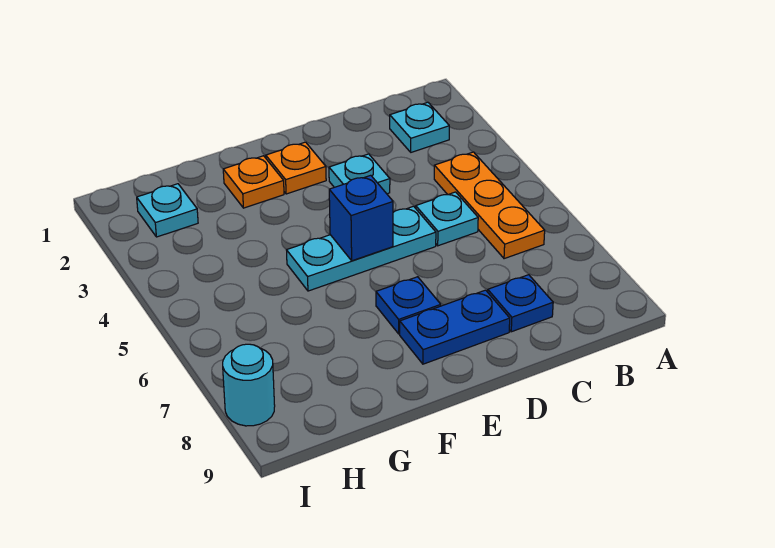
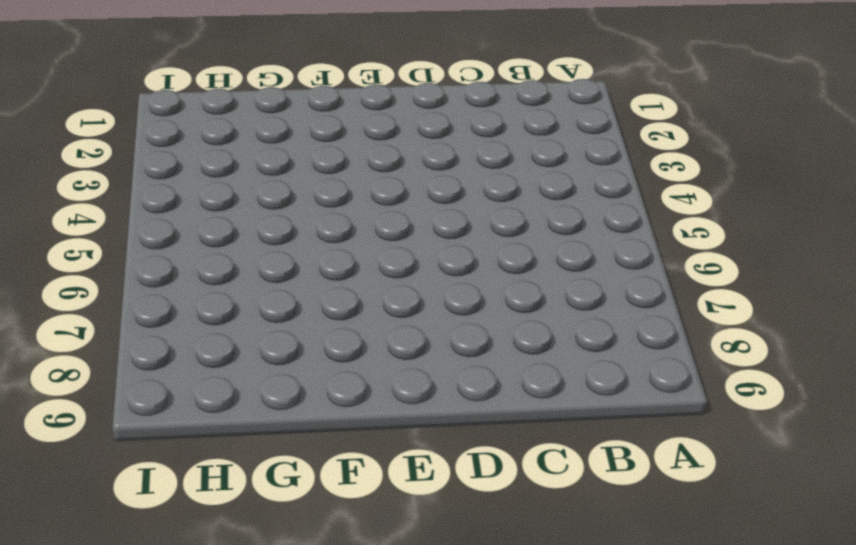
none -> cyan plate B2 level 1
none -> orange plate B4:B6 level 1
none -> cyan plate C5 level 1

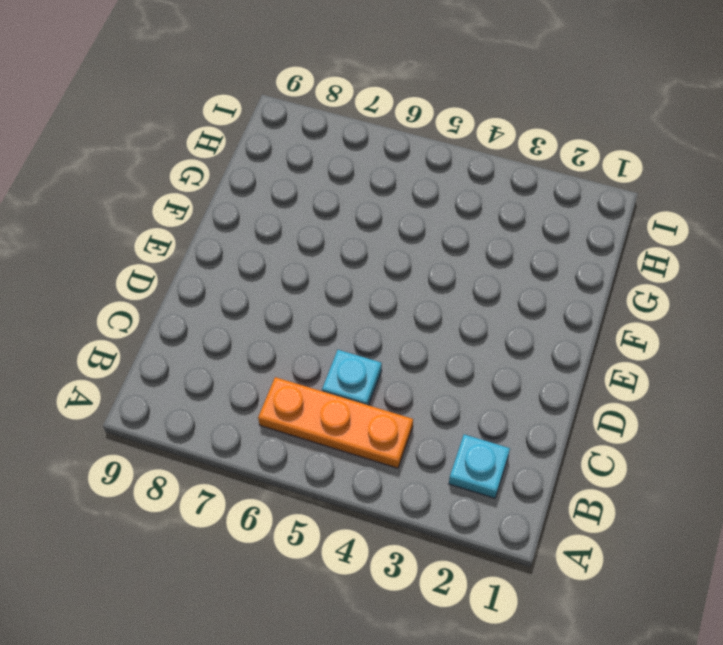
none -> blue plate C8 level 1
none -> cyan plate D3 level 1
none -> cyan plate D5:F5 level 1

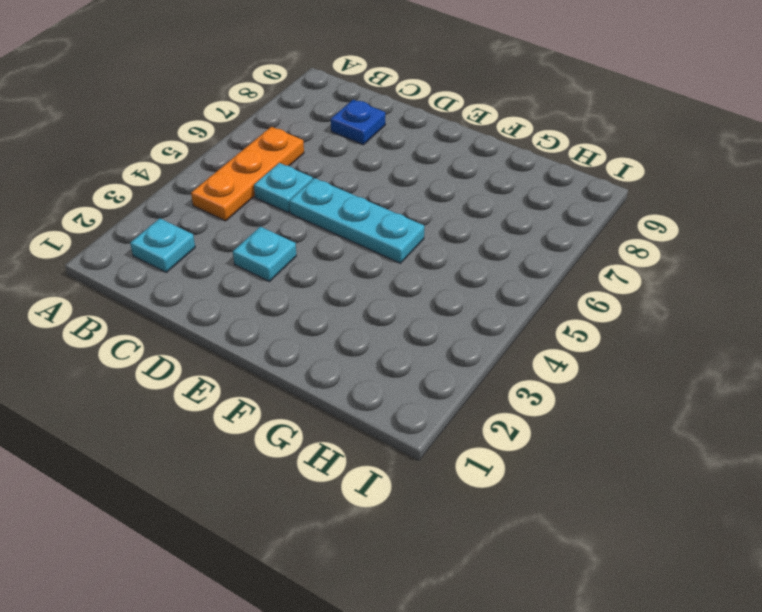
none -> blue plate D8:E8 level 1
none -> orange plate E2 level 1
none -> blue plate E7 level 1

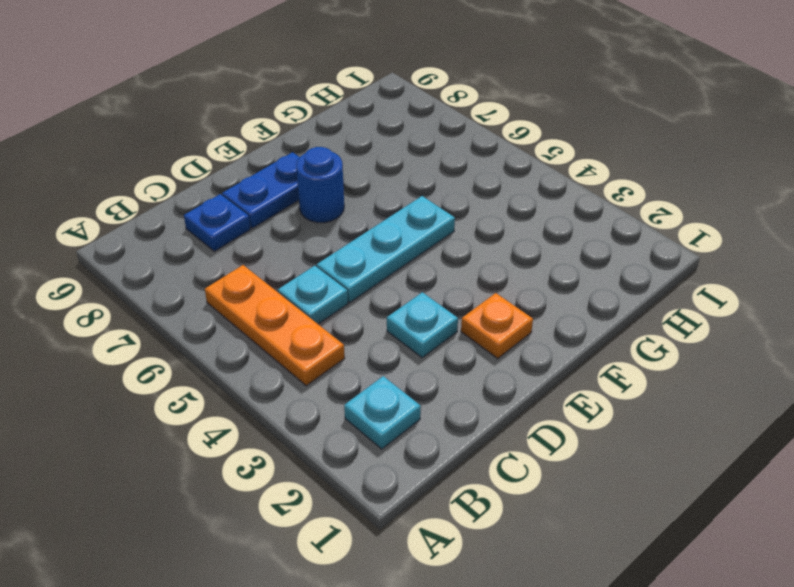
blue round brick E7 level 1 -> blue plate E7 level 1
none -> orange plate F2 level 1
none -> cyan plate H2 level 1
none -> cyan round brick I8 level 1

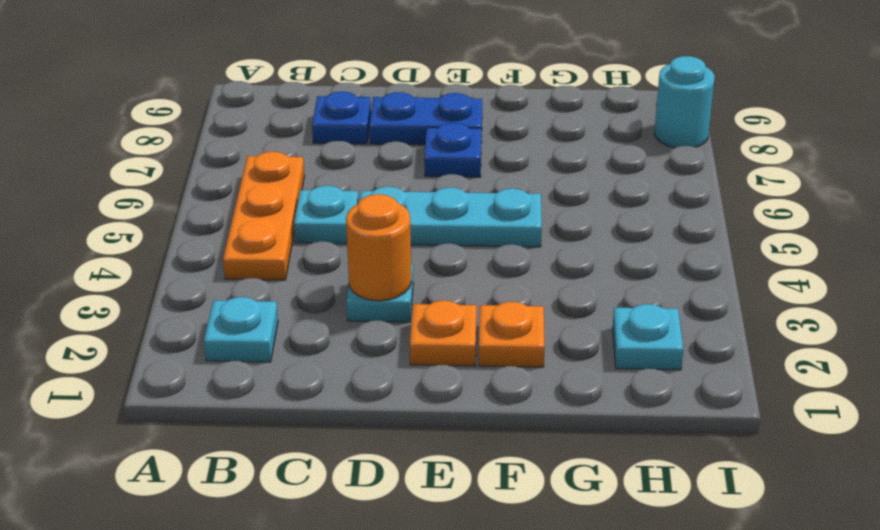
orange round brick D3 level 2 -> none
none -> blue brick E5 level 2

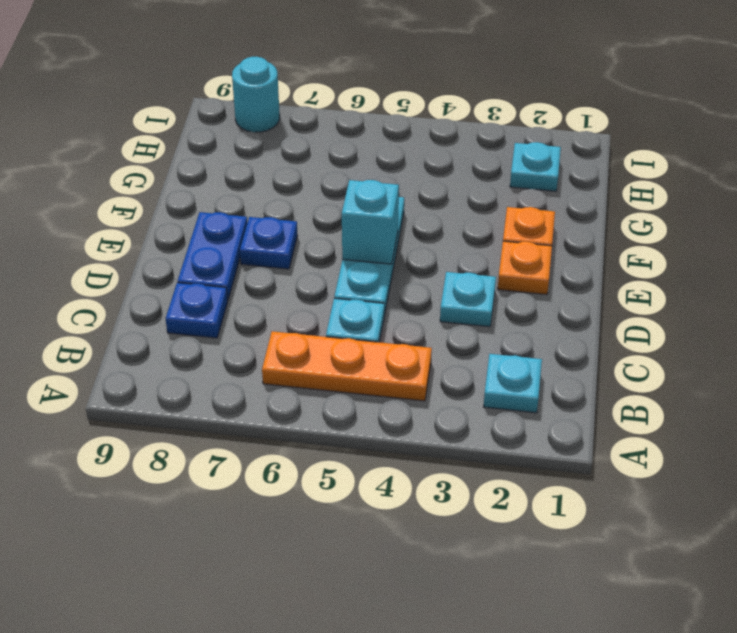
cyan brick E5 level 2 -> blue brick E5 level 2

